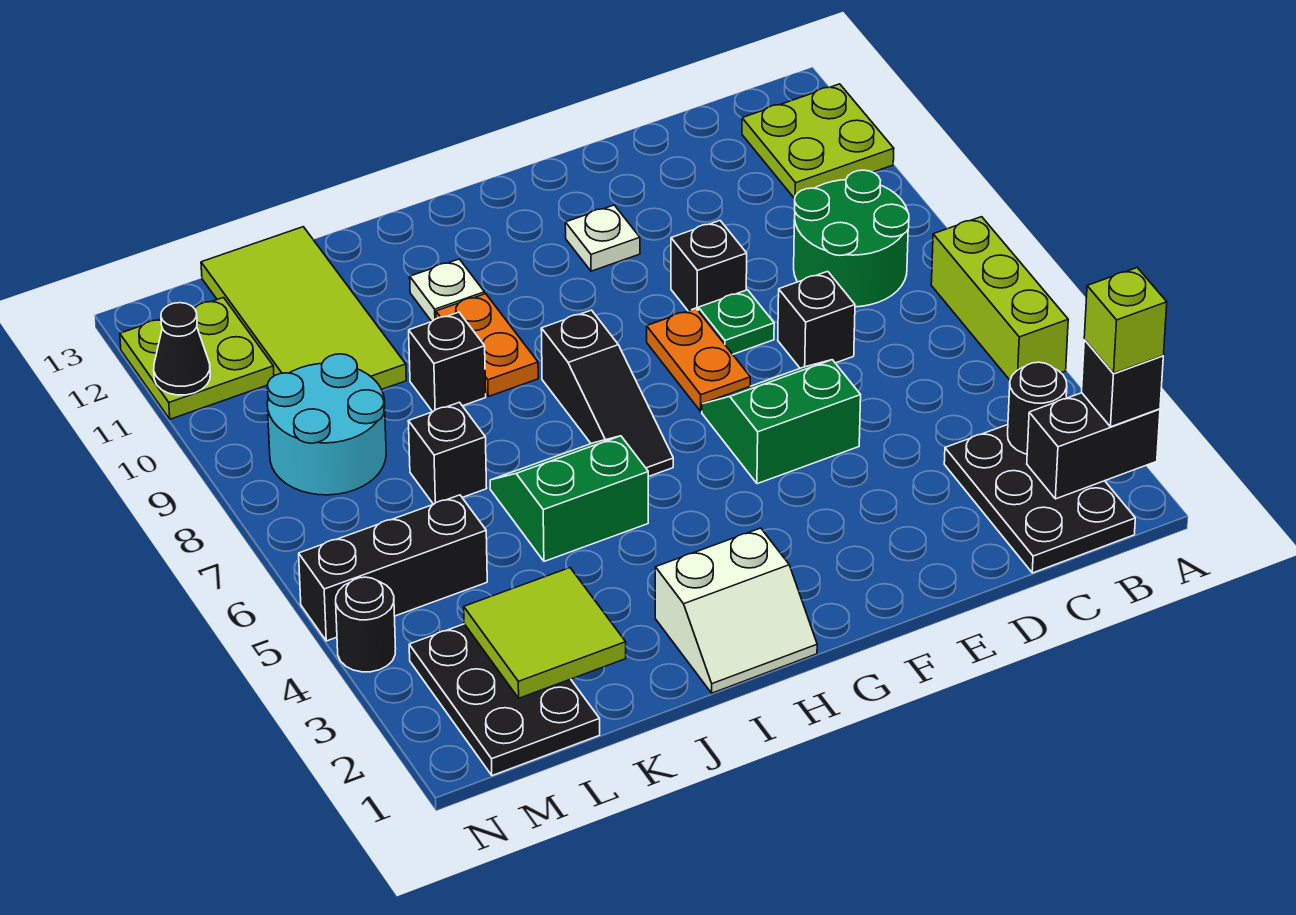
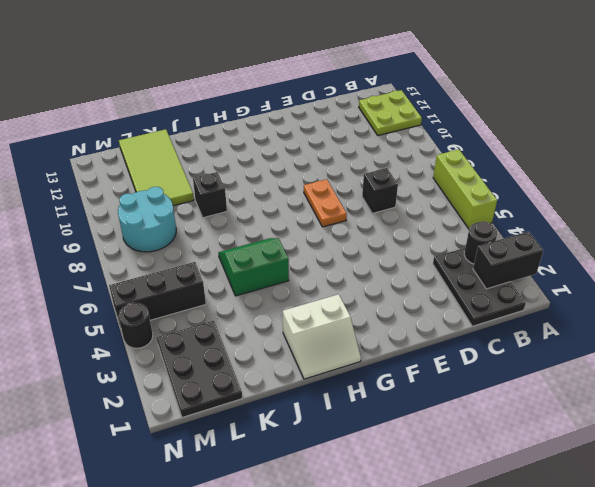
none -> green round brick B8:C9 level 1
none -> green slope E5:F6 level 1 top 5
none -> green plate E8 level 1

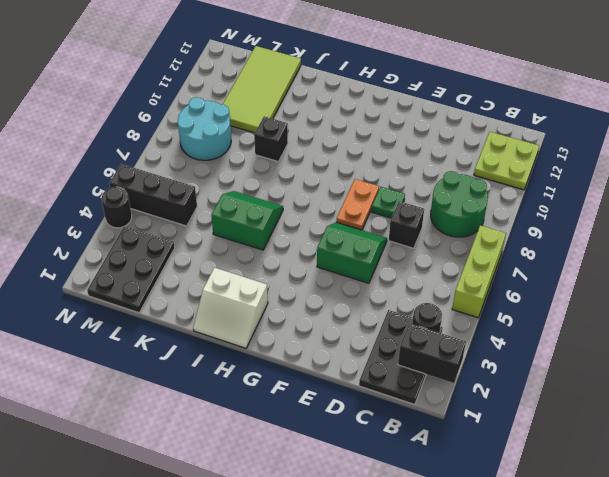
none -> black brick E9 level 1
none -> white plate F11 level 1
none -> black slope H6:H8 level 1 top 8

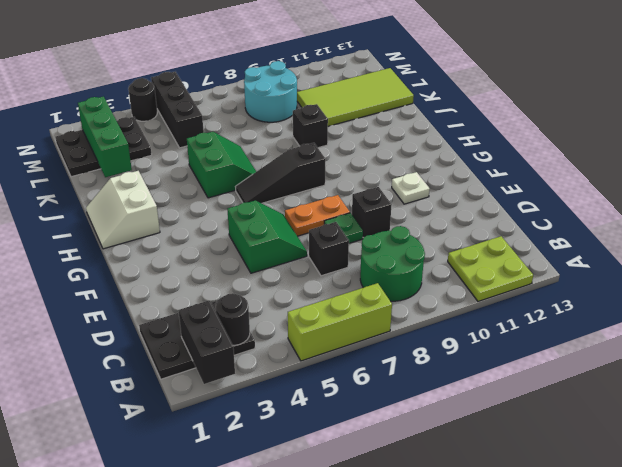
green brick K2:M2 level 2 -> lime tile K2:L3 level 2
none -> orange plate I9:I10 level 1
none -> white plate I11 level 1
none -> black brick K7 level 1

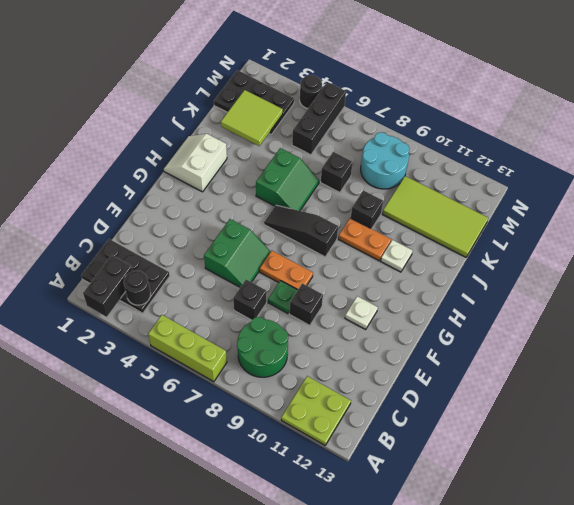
none -> lime plate M11:N12 level 1
none -> black cone N11 level 2
none -> black brick A2 level 3

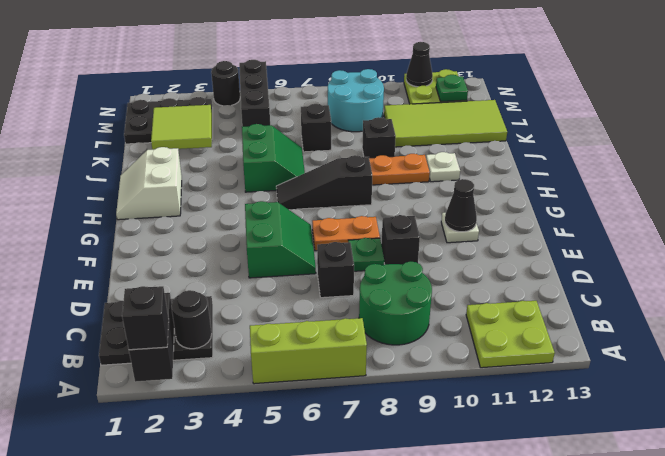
black cone F11 level 2 -> none
green plate M12 level 2 -> none
none -> lime brick A2 level 4

